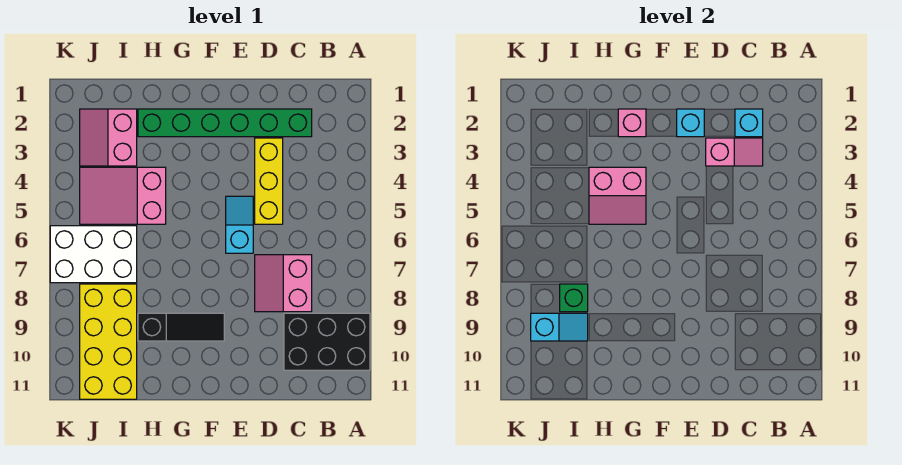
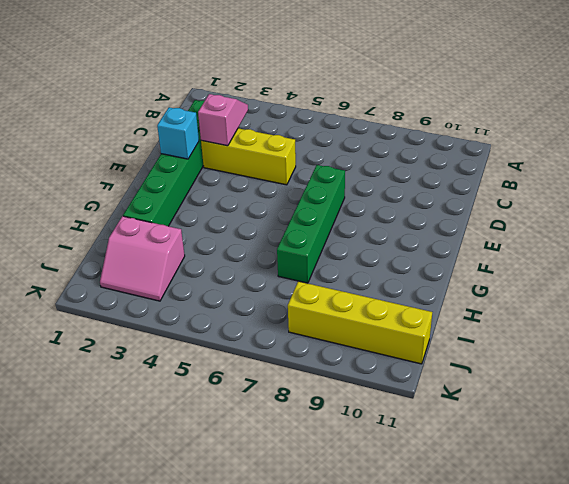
green brick E7:H7 level 1 -> none
yellow brick J8:J11 level 1 -> yellow brick I8:J11 level 1
none -> black brick A9:C10 level 1
none -> pink slope C7:D8 level 1 top C
none -> cyan slope E5:E6 level 1 top 6

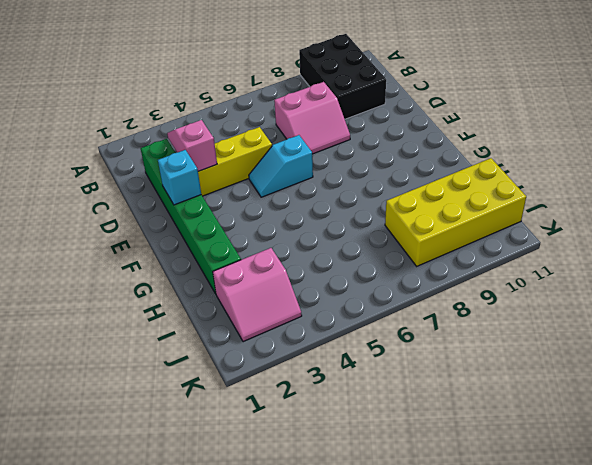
none -> black slope F9:H9 level 1 top H
none -> pink slope H4:J5 level 1 top H
none -> white brick I6:K7 level 1

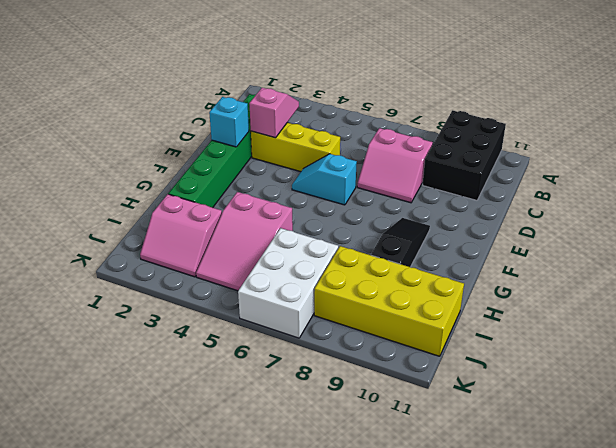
none -> cyan brick C2 level 2
none -> pink brick G2 level 2
none -> pink slope G4:H5 level 2 top 4

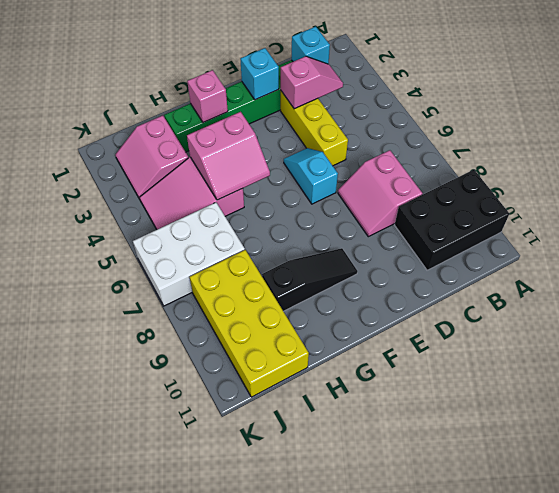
none -> green brick I8 level 2
none -> cyan slope I9:J9 level 2 top J

